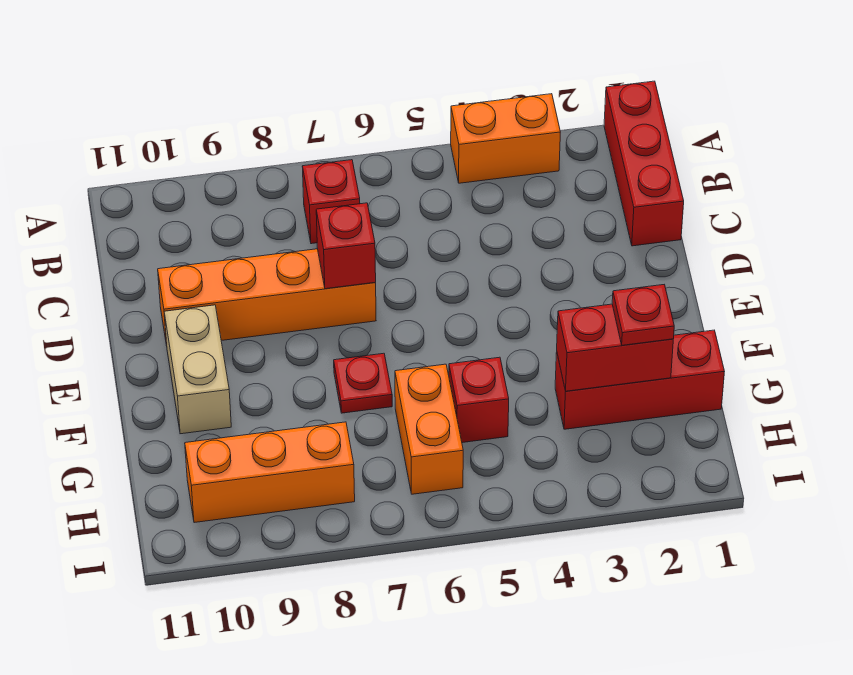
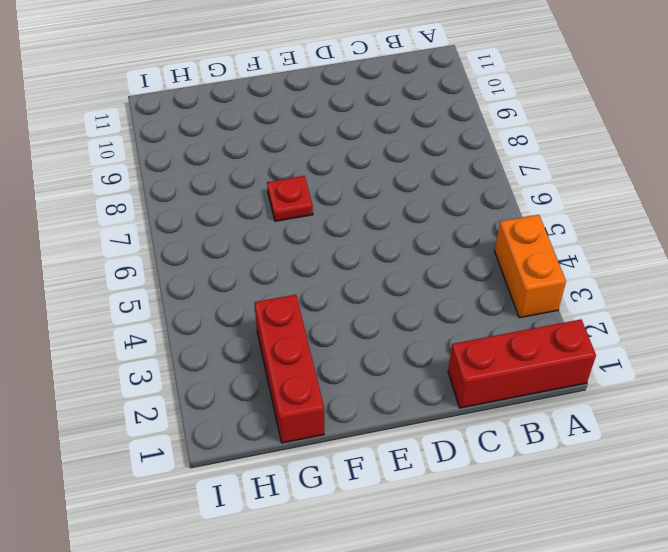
none -> red brick B7 level 1
none -> orange brick D7:D10 level 1
none -> tan brick E10:F10 level 1

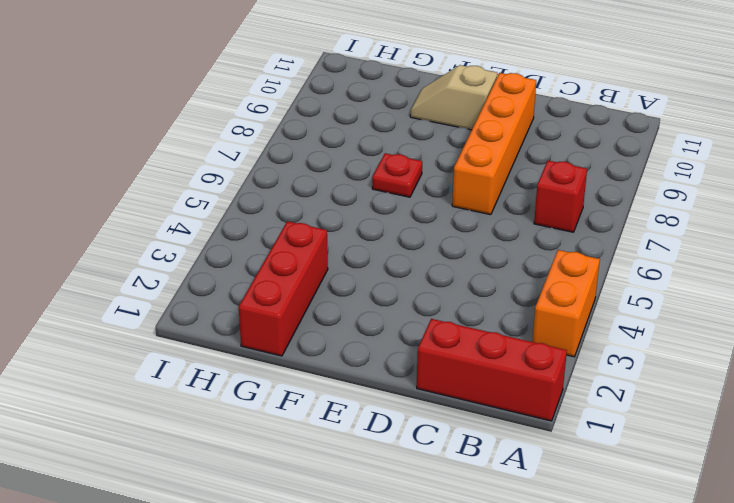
tan slope E10:F10 level 1 top E -> tan brick E10:F10 level 1
none -> red brick G5 level 1
none -> orange brick G6:H6 level 1
none -> orange brick H8:H10 level 1

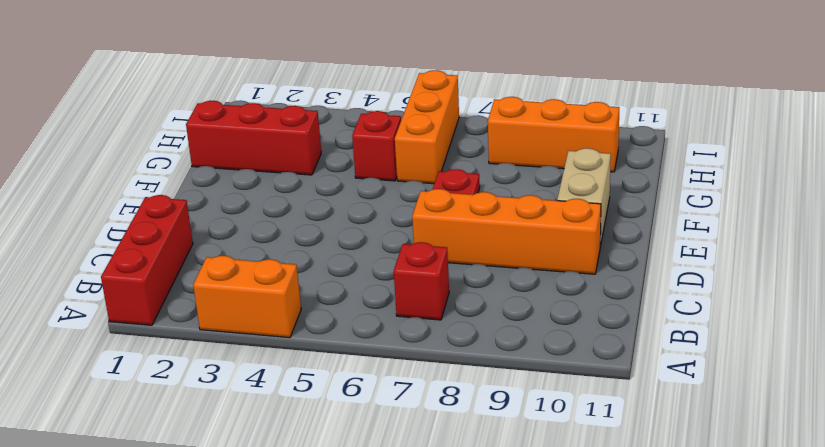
orange brick G6:I6 level 1 -> orange brick G6:H6 level 1
none -> red brick D7 level 2
none -> red brick G2:G3 level 2
none -> red plate G2 level 3

